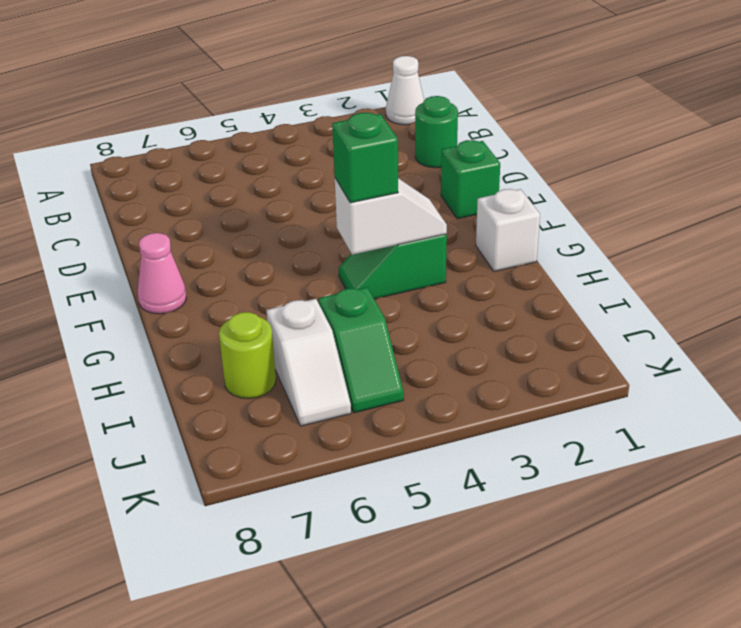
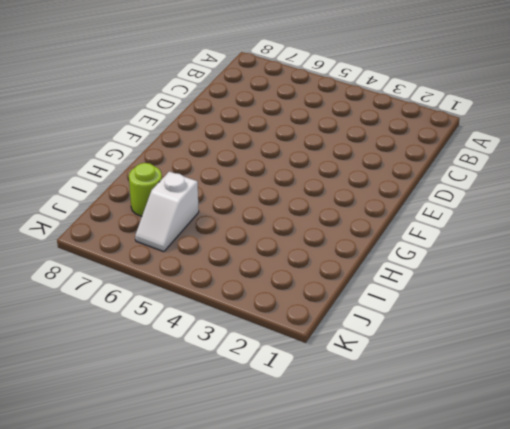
none -> white cone A1 level 1
none -> green round brick C1 level 1

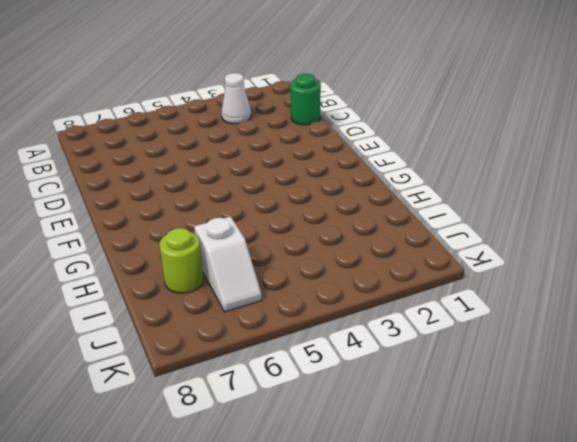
white cone B3 level 1 -> white cone A1 level 1
none -> green brick E1 level 1
none -> pink cone F8 level 1

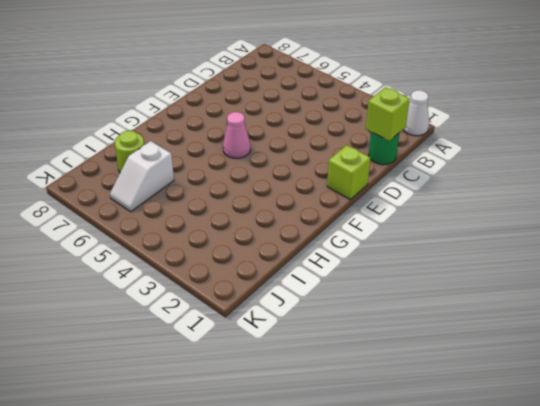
lime brick C1 level 2 -> none
lime brick E1 level 1 -> green brick E1 level 1
pink cone F5 level 1 -> pink cone F8 level 1
none -> white brick G1 level 1
none -> green slope G3:G4 level 1 top 3

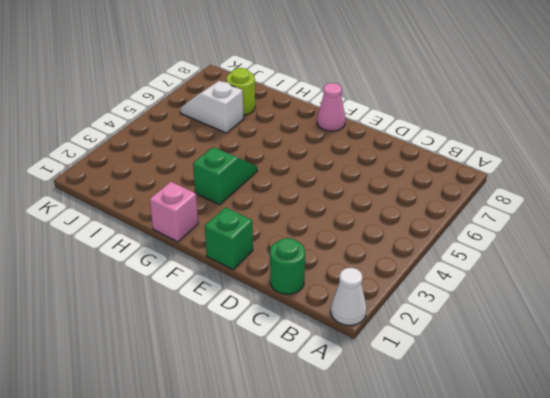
pink brick G1 level 1 -> white brick G1 level 1
none -> green slope I5:J5 level 1 top I
none -> white slope G3:G4 level 2 top 4

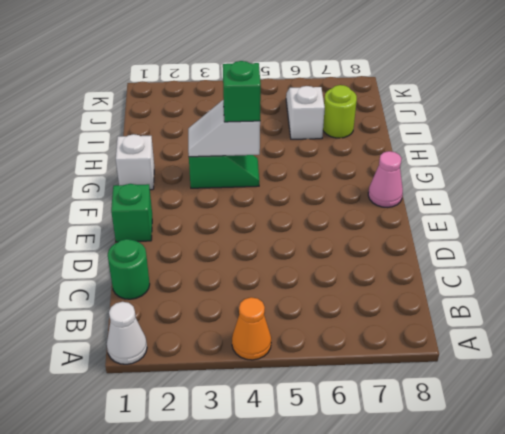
orange cone A4 level 1 -> none
none -> green slope I5:J5 level 1 top I

